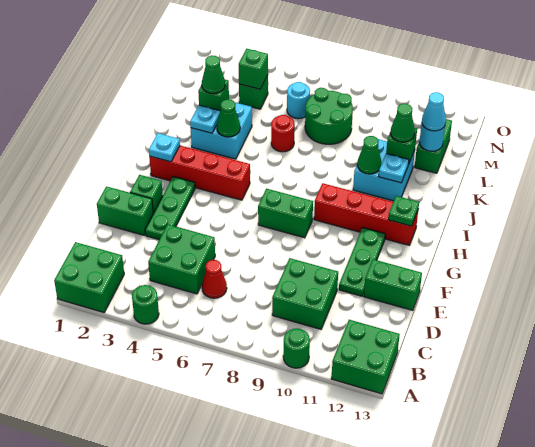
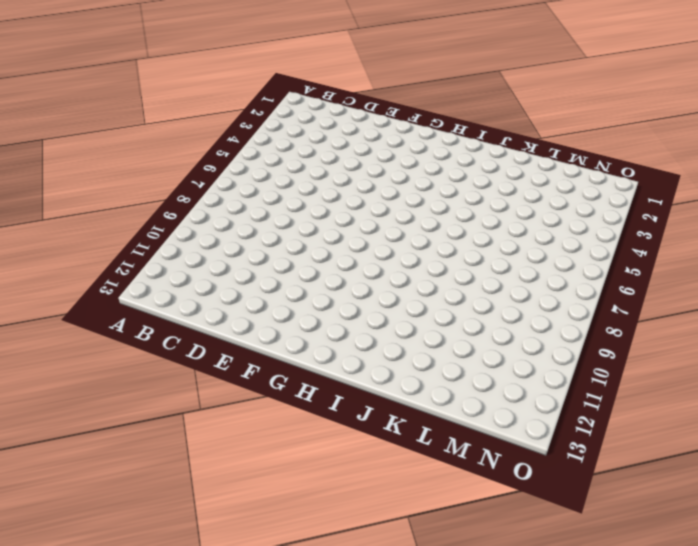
none -> green brick A1:B2 level 1
none -> green round brick A4 level 1
none -> green round brick A10 level 1
none -> green brick A12:B13 level 1

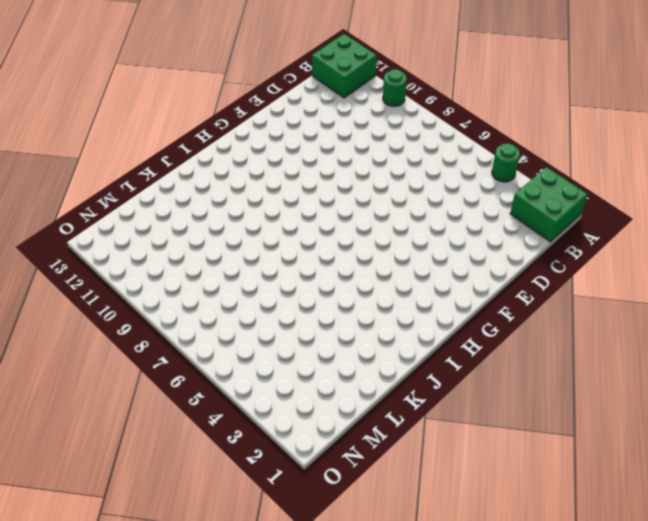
none -> green brick C4:D5 level 1
none -> red cone C6 level 1
none -> green brick C9:D10 level 1
none -> green brick E1:E2 level 1

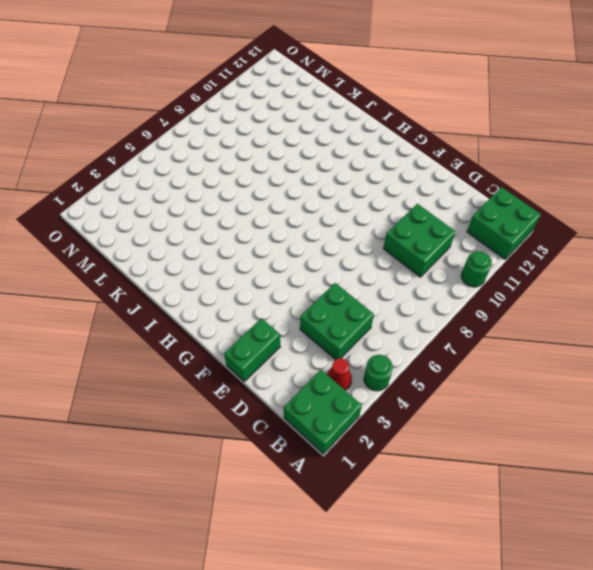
red cone B3 level 1 -> red cone C6 level 1
none -> green plate E3:G3 level 1
none -> green plate E11:G11 level 1
none -> green brick E12:E13 level 1
none -> green brick F2 level 1

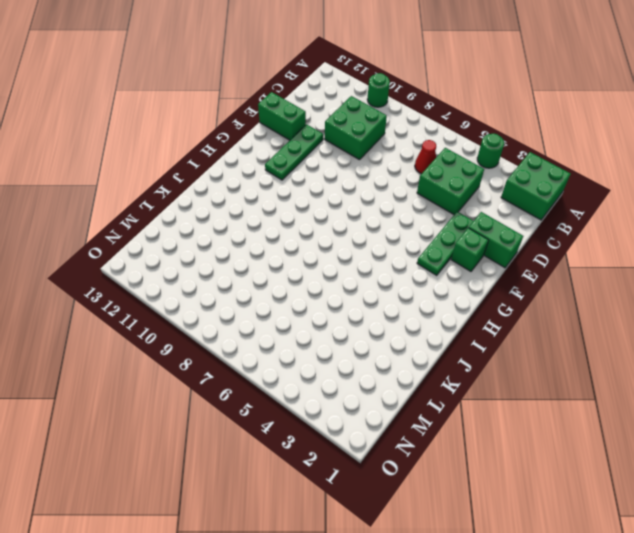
none -> green brick A12:B13 level 1
none -> green brick G7:G8 level 1
none -> red brick H2:H5 level 1
none -> red brick H9:H12 level 1

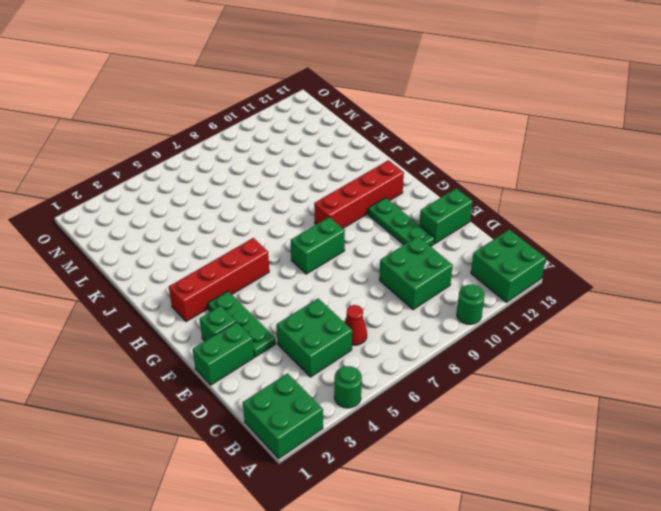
none -> cyan brick J3:K4 level 1
none -> cyan brick J10:K11 level 1
none -> red round brick K6 level 1
none -> green round brick L7:M8 level 1

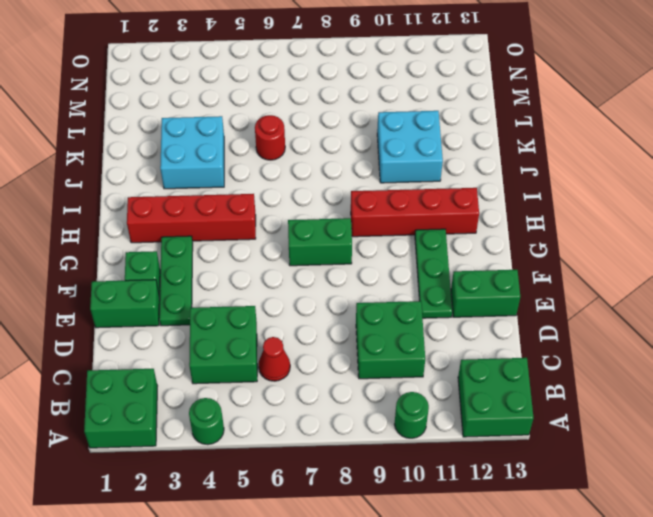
none -> green round brick L7:M8 level 1
none -> green brick L12:M12 level 1
none -> green brick M4 level 1
none -> cyan round brick M6 level 1

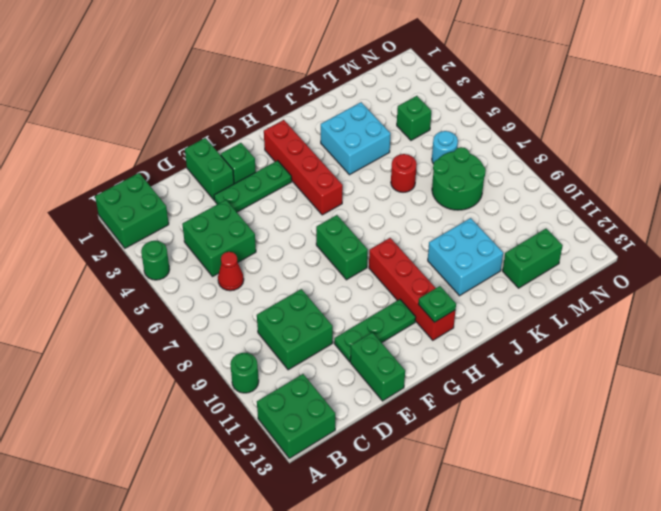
none -> cyan plate H2 level 2
none -> cyan plate J3 level 2
none -> green cone J4 level 2
none -> green cone J10 level 2

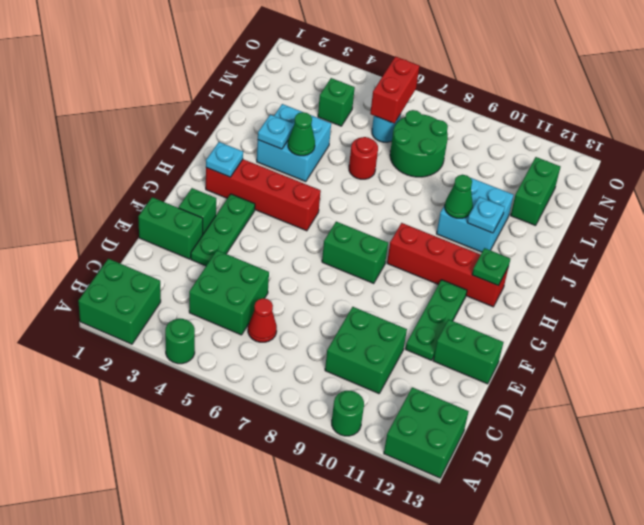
red brick M6:N6 level 2 -> none
none -> green brick K3 level 2
none -> green brick K11 level 2
none -> cyan round brick L12 level 2
none -> green brick M4 level 2

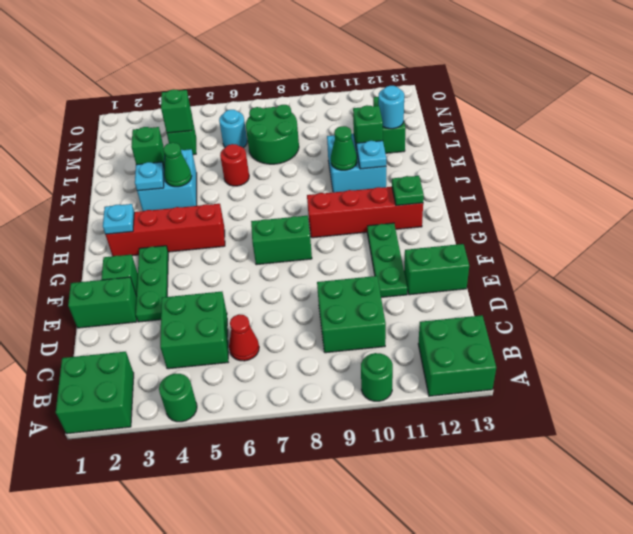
none -> green cone K3 level 3
none -> green cone K11 level 3
none -> cyan cone L12 level 3

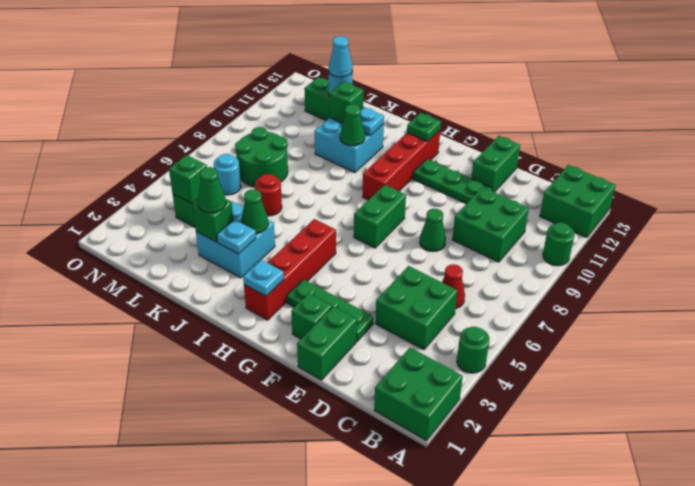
green cone E8 level 1 -> green cone K11 level 3

